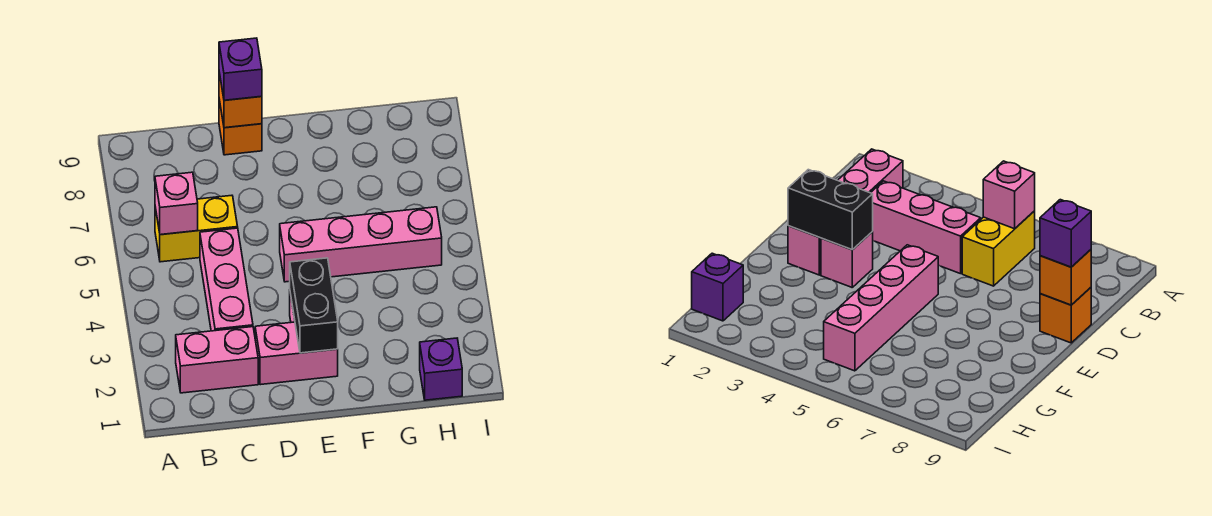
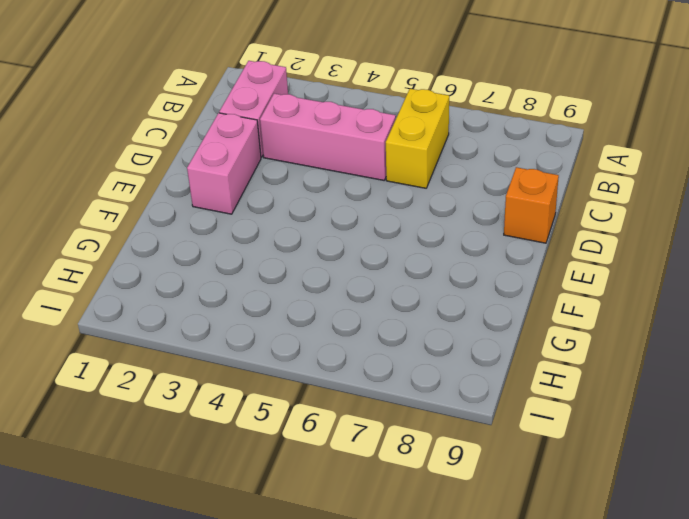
none -> pink brick E3 level 1
none -> pink brick E5:H5 level 1
none -> purple brick H1 level 1

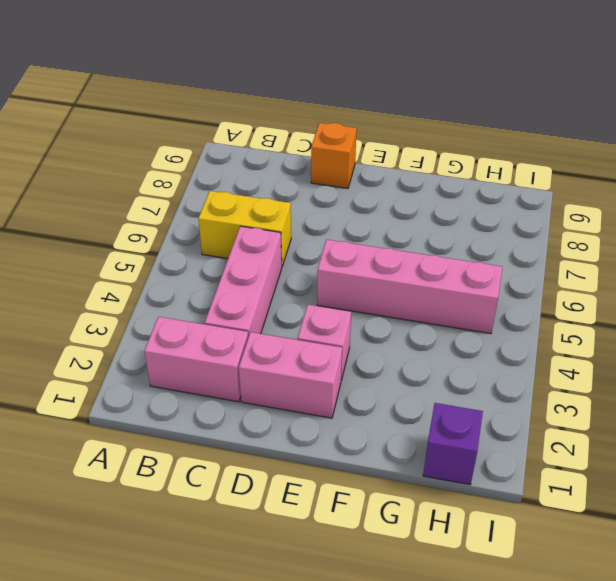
none -> pink brick B6 level 2
none -> orange brick D9 level 2
none -> black brick E2:E3 level 2

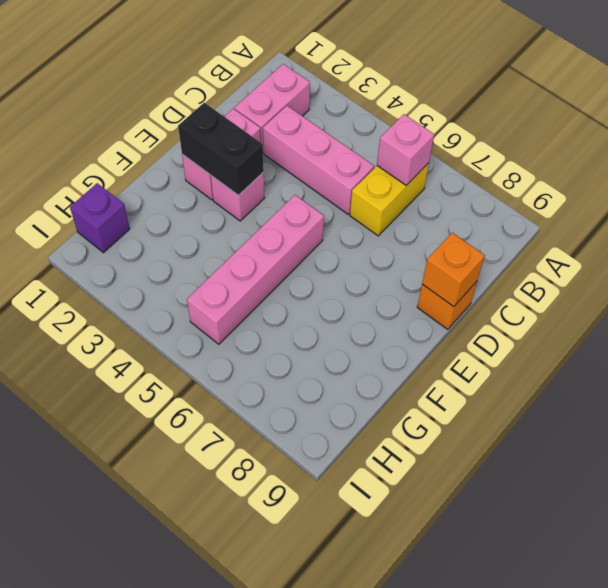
none -> purple brick D9 level 3

